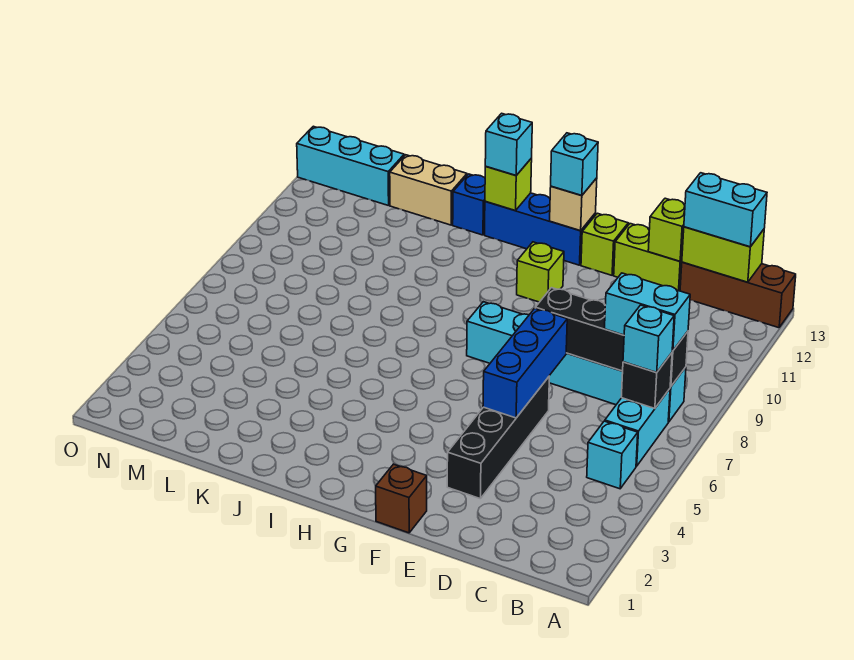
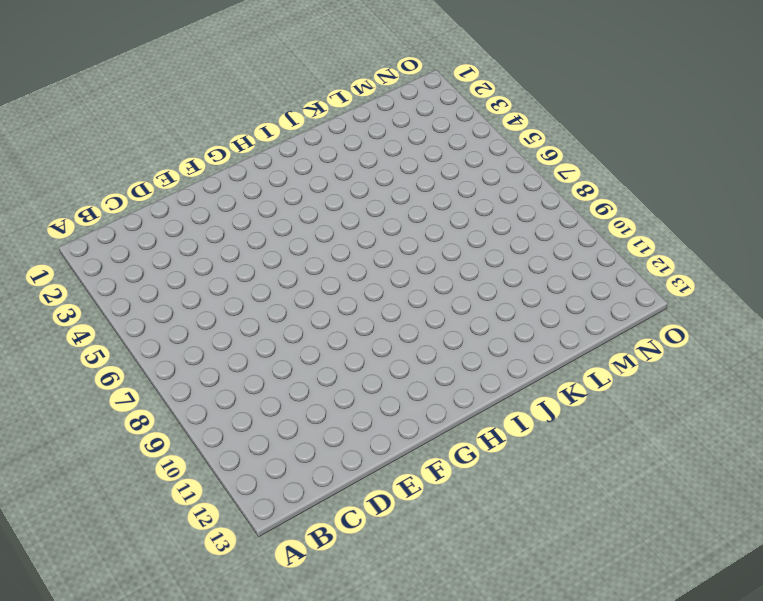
none -> brown brick A13:C13 level 1
none -> cyan brick B5 level 1
none -> cyan brick B6:B7 level 1

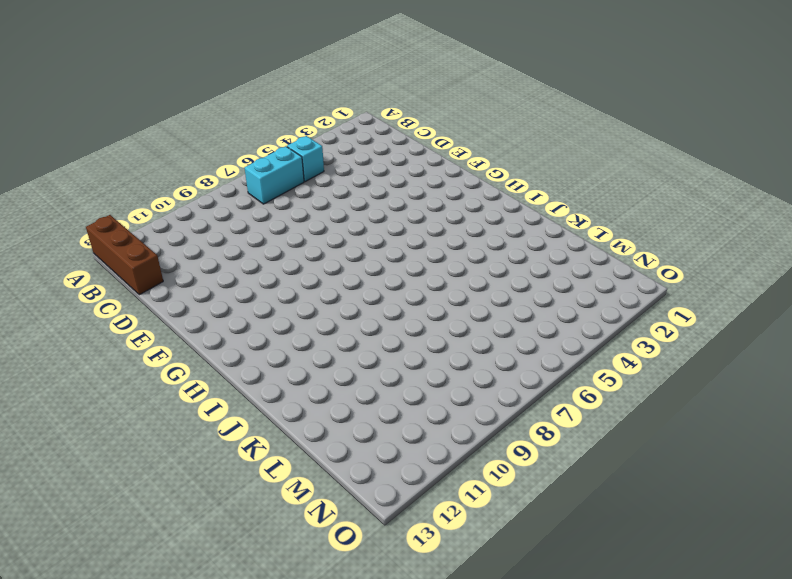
none -> cyan brick B8:G8 level 1
none -> lime brick D13:E13 level 1
none -> black brick E3:E6 level 1

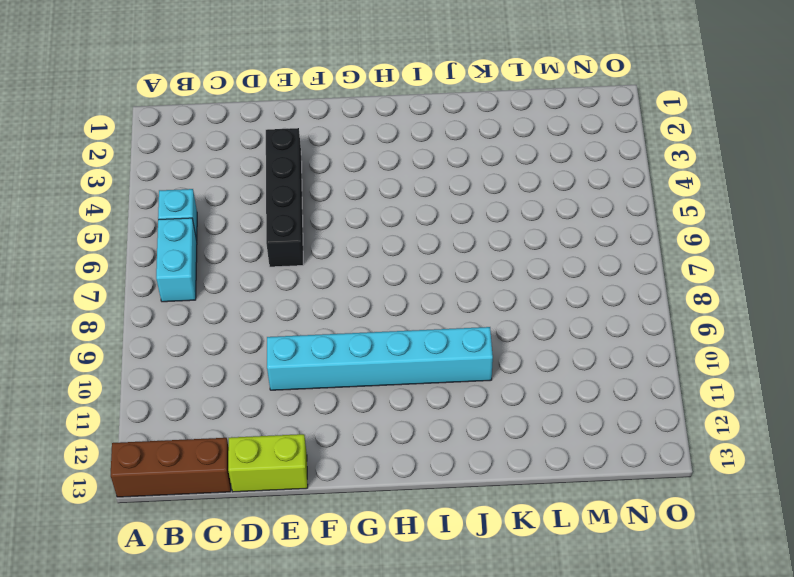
cyan brick E10:J10 level 1 -> cyan brick B8:G8 level 1
none -> brown brick F1 level 1
none -> lime brick F13 level 1
none -> lime brick G11 level 1

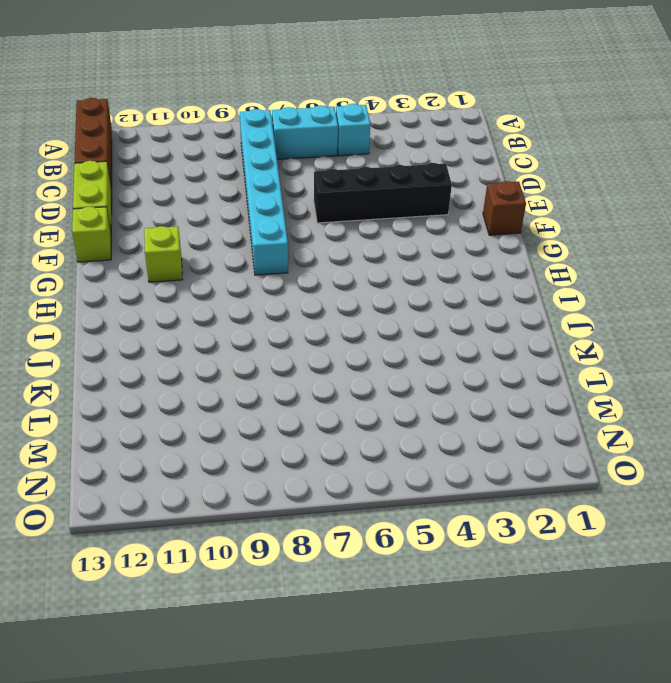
none -> blue brick G13:I13 level 1
none -> blue brick J13 level 1
none -> tan brick K13:L13 level 1

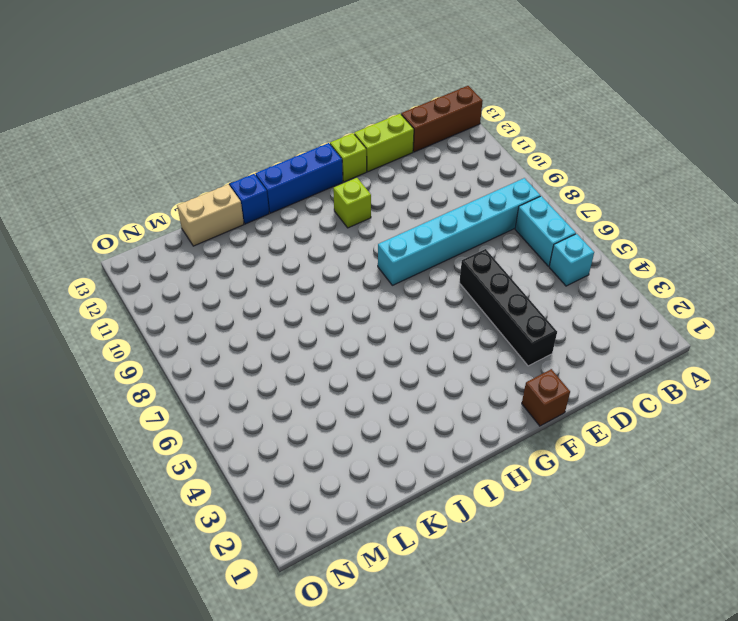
none -> cyan brick M13:O13 level 1
none -> black brick B7 level 2
none -> black brick B8:E8 level 2

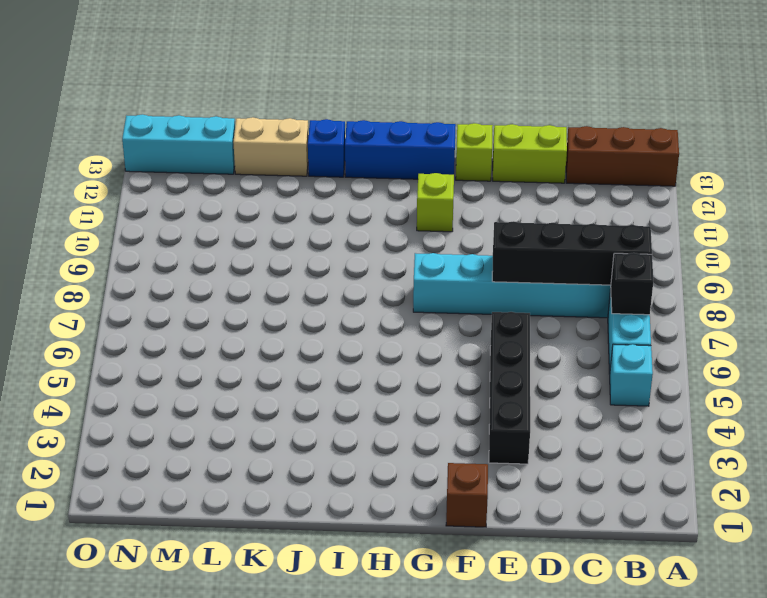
none -> lime brick B13:C13 level 2
none -> lime brick D13 level 2
none -> blue brick E5:E7 level 2

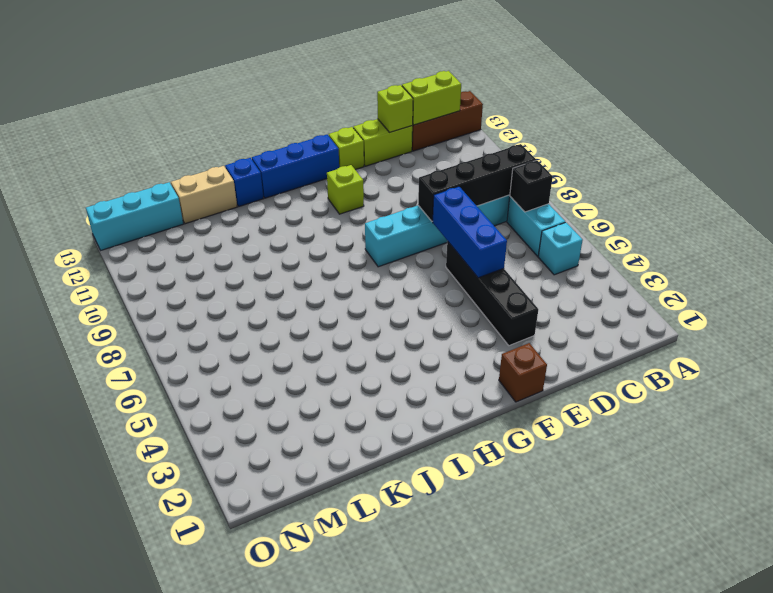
none -> tan brick G13 level 2
none -> lime brick I13 level 2
none -> cyan brick B7 level 3

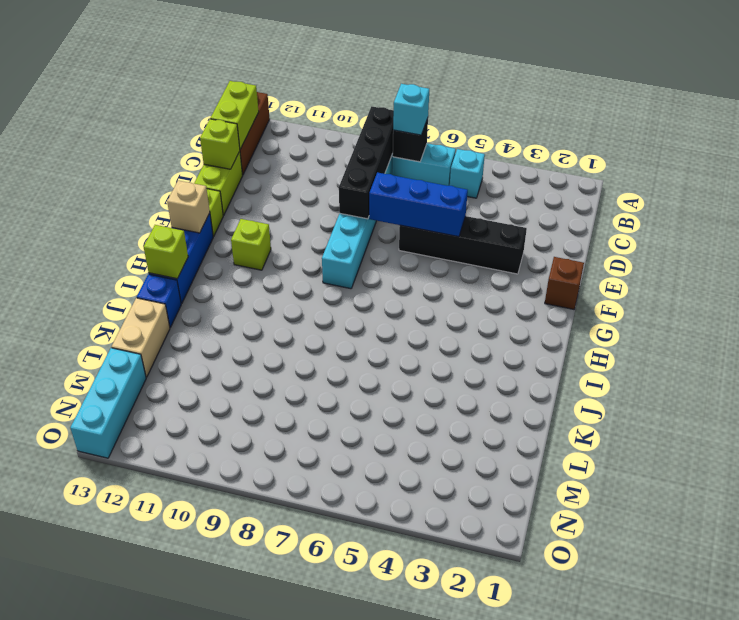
none -> cyan brick B8:C8 level 3
none -> cyan brick B13:C13 level 3
none -> cyan brick G13 level 3

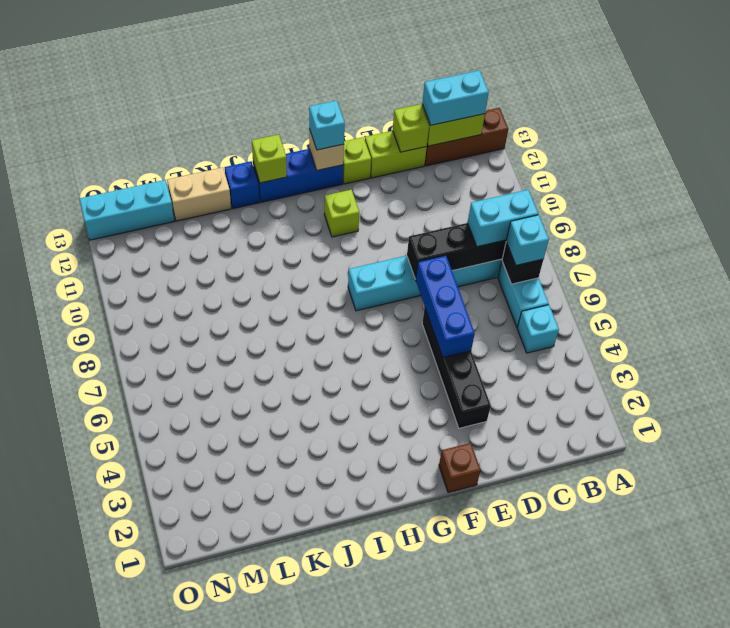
none -> cyan brick I13 level 3

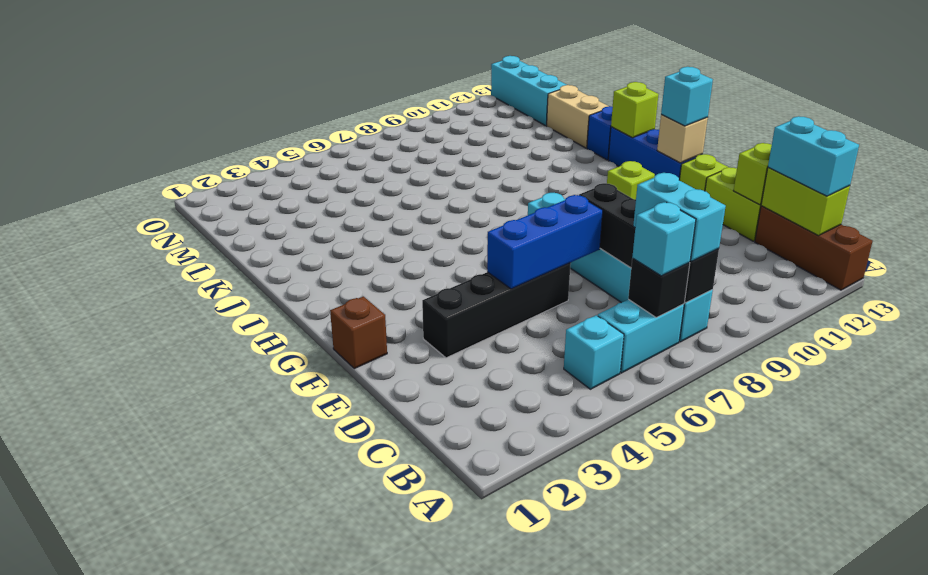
none -> cyan brick I13 level 3

